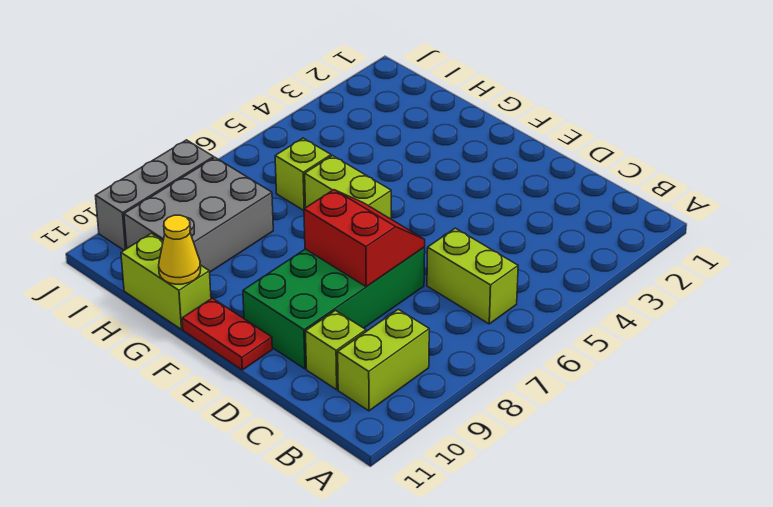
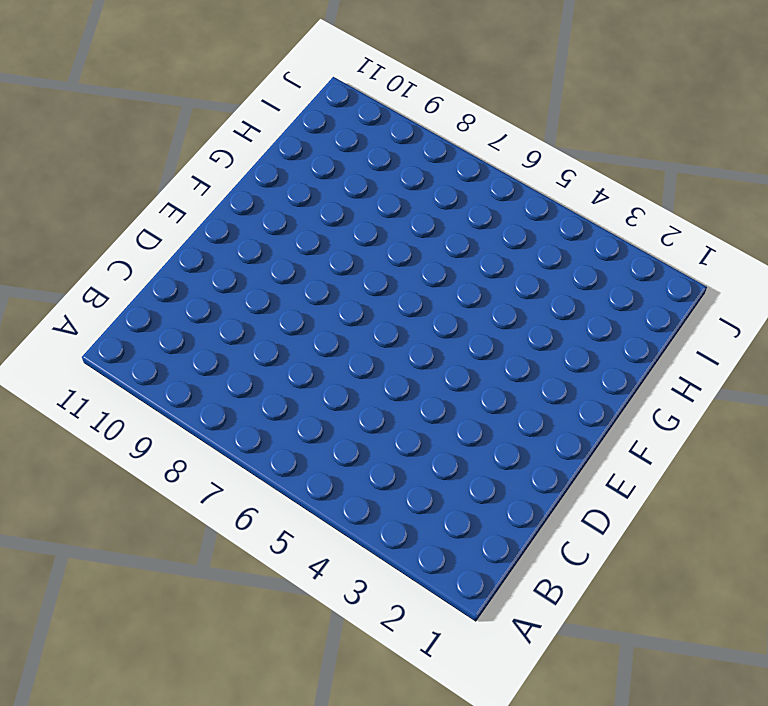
none -> lime brick B6:C6 level 1
none -> lime brick B9:B10 level 1
none -> lime brick C10 level 1

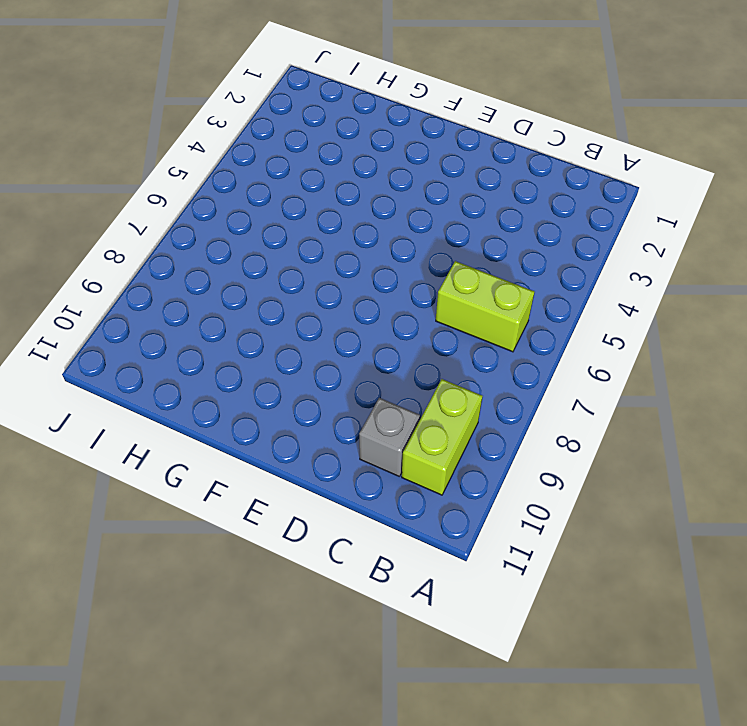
grey brick C10 level 1 -> lime brick C10 level 1
none -> green brick D7:E10 level 1
none -> red plate E11:F11 level 1
none -> lime brick F6:G6 level 1

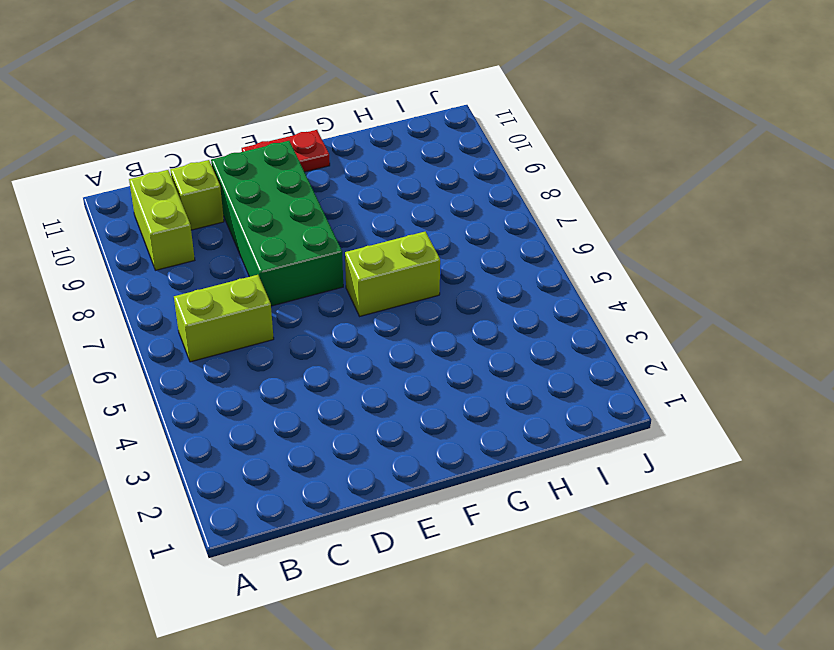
none -> lime brick G11:H11 level 1
none -> lime brick H6 level 1
none -> grey brick H8:I10 level 1

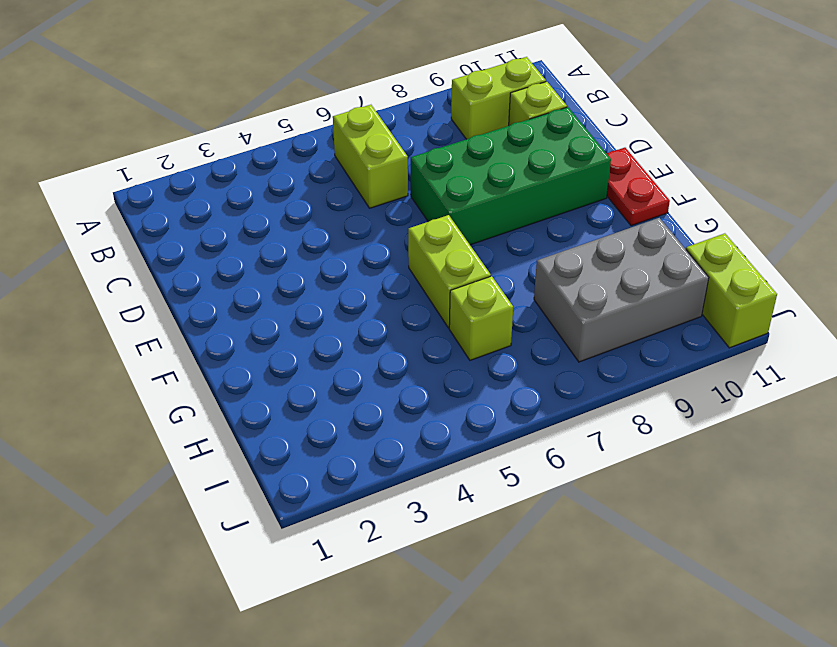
lime brick I11:J11 level 1 -> lime brick G11:H11 level 1
none -> grey brick J8:J10 level 1
none -> red slope D7:E8 level 2 top 8
none -> yellow cone G11 level 2

